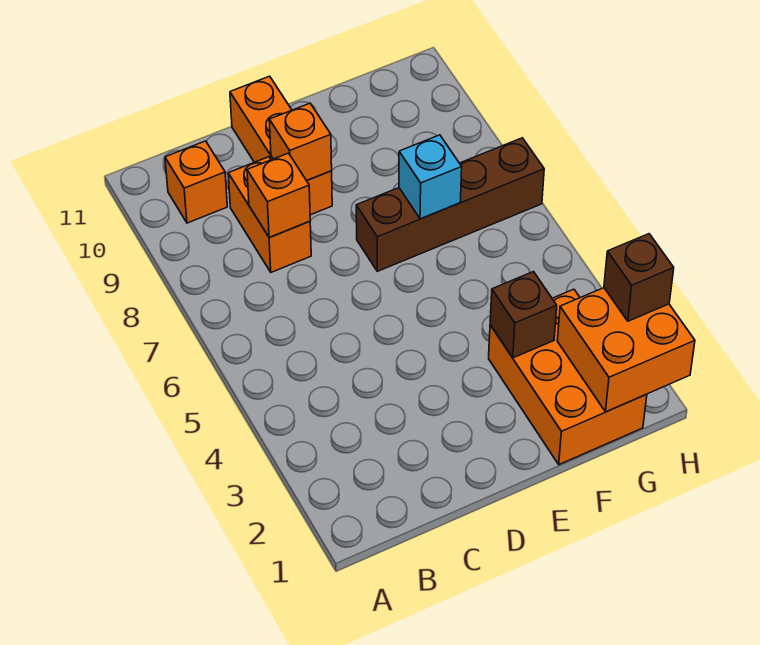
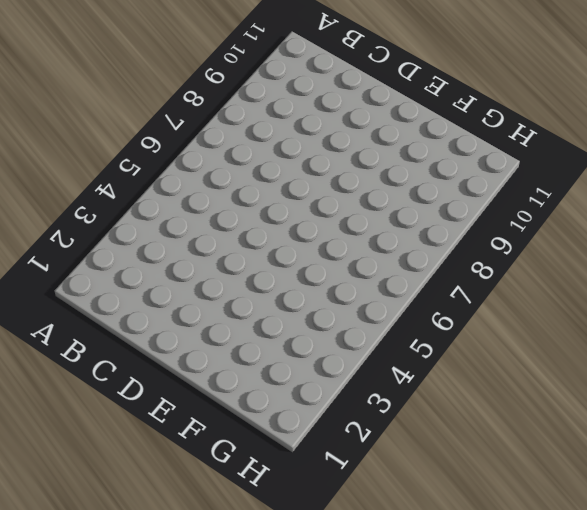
none -> orange brick B10 level 1
none -> orange brick C8:C9 level 1

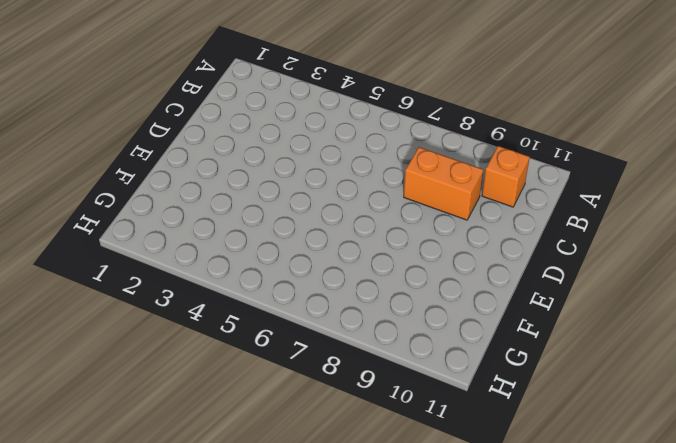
none -> orange brick D9:D11 level 1
none -> brown brick E7:H7 level 1

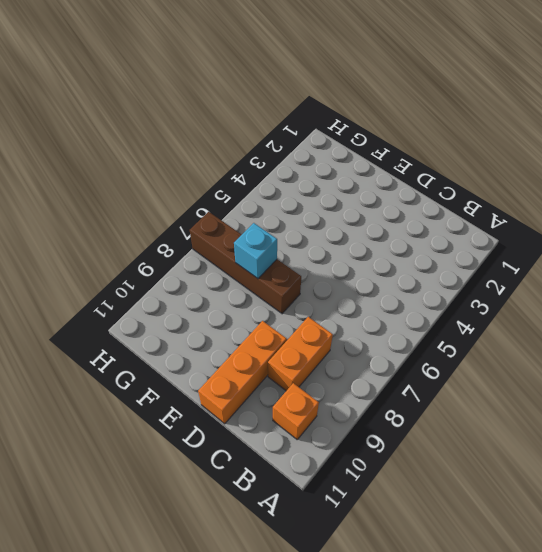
none -> orange brick F1:G3 level 1
none -> orange brick C8 level 2

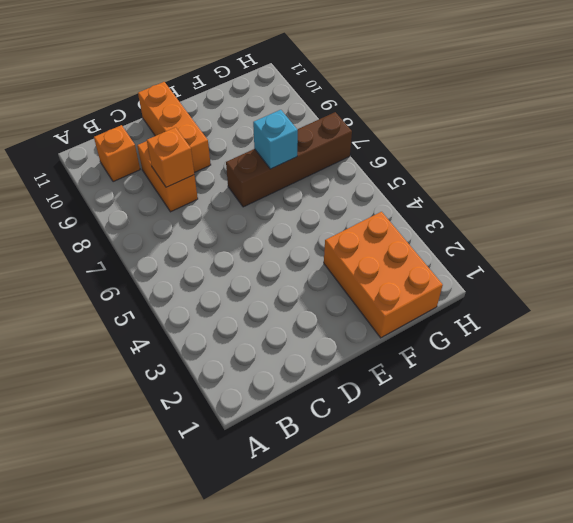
none -> orange brick D9 level 2
none -> brown brick F3 level 2

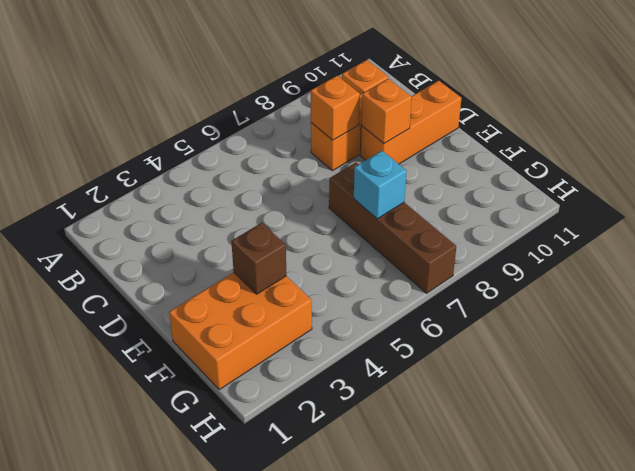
none -> orange brick G1:H2 level 2
none -> brown brick H2 level 3

